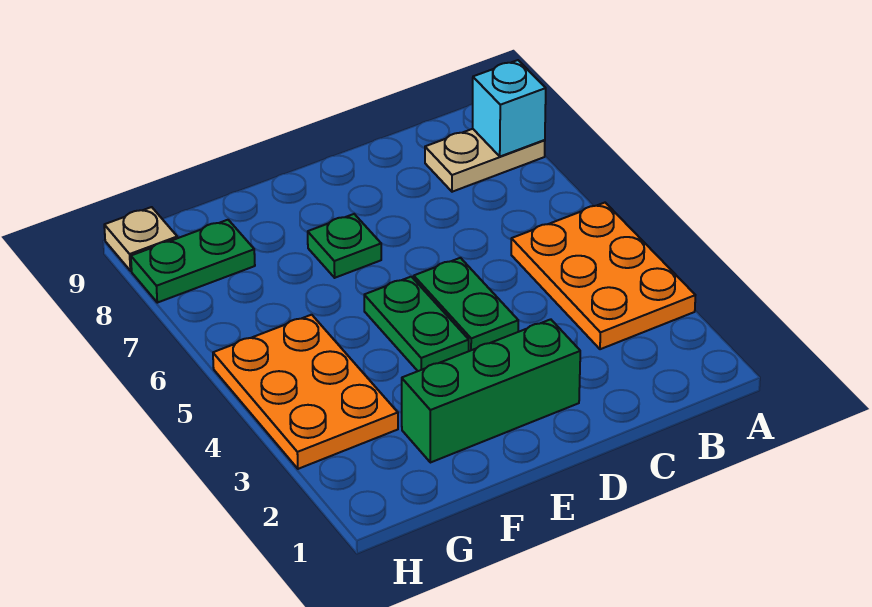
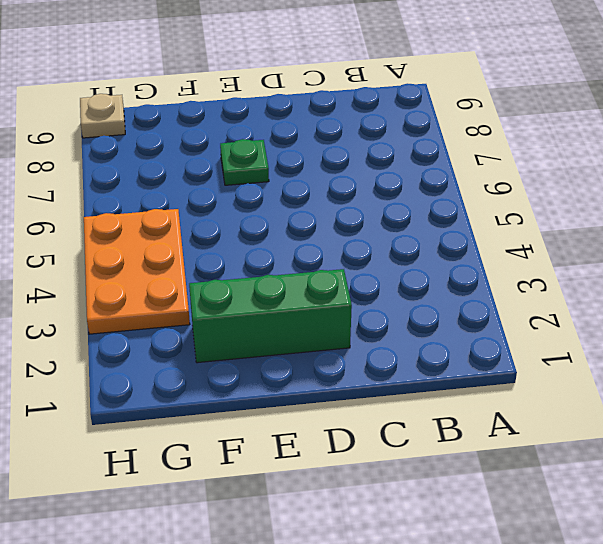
none -> orange plate A3:B5 level 1
none -> tan plate A8:B8 level 1

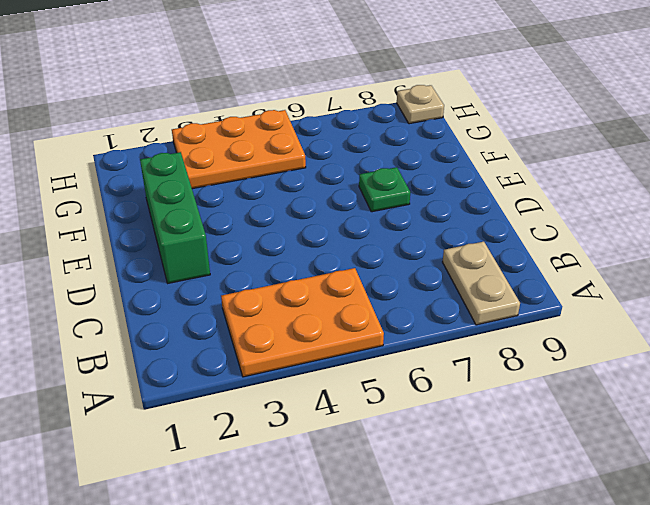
none -> green plate D4:D5 level 1
none -> green plate E4:E5 level 1

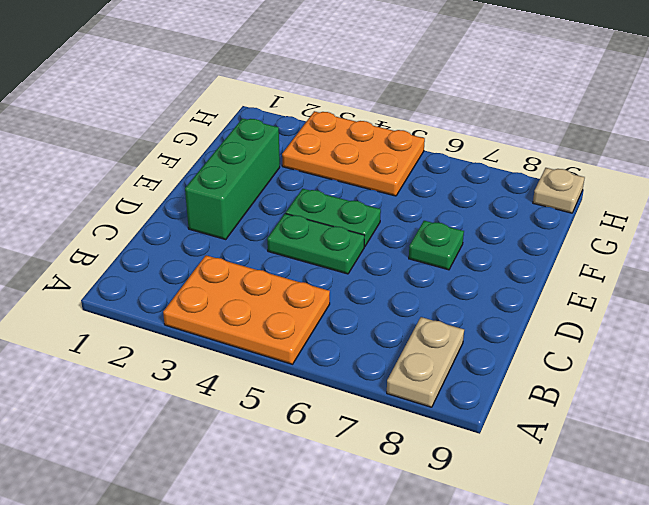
none -> green plate G8:H8 level 1
none -> cyan brick A8 level 2

